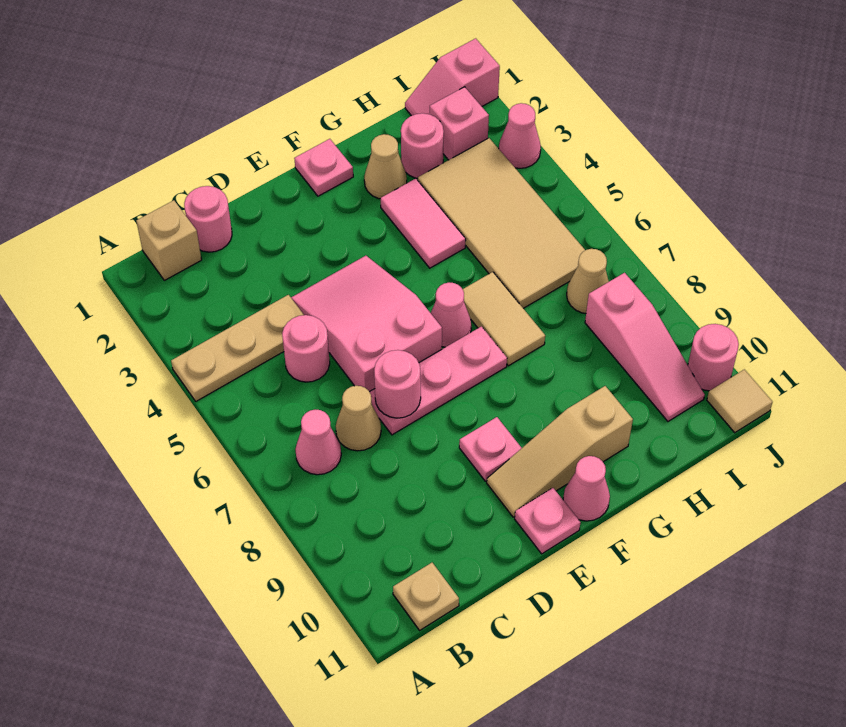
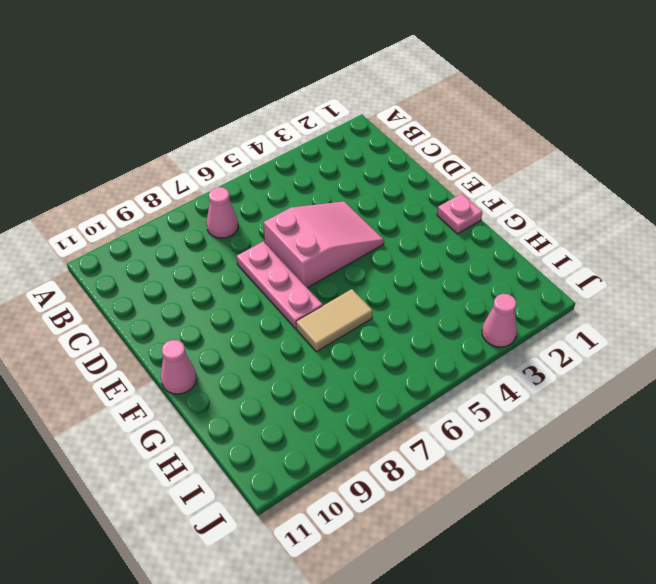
none -> tan plate A4:C4 level 1
none -> tan brick B1 level 1
none -> tan plate B11 level 1

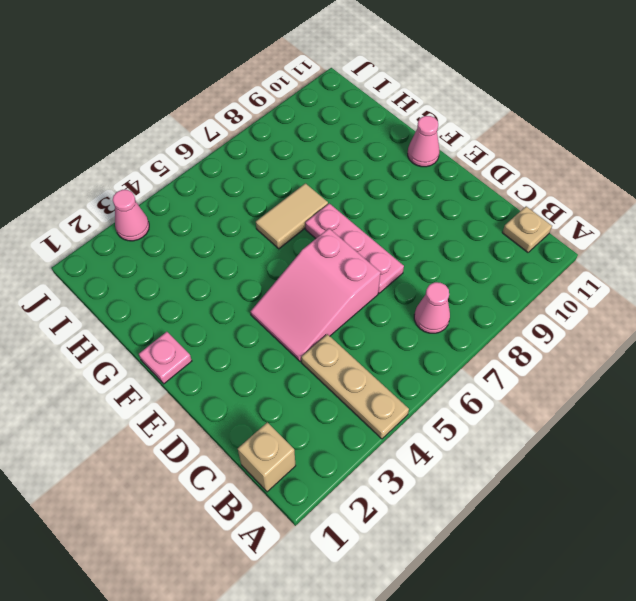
none -> pink round brick C1 level 1
none -> pink round brick C5 level 1
none -> tan cone C7 level 1

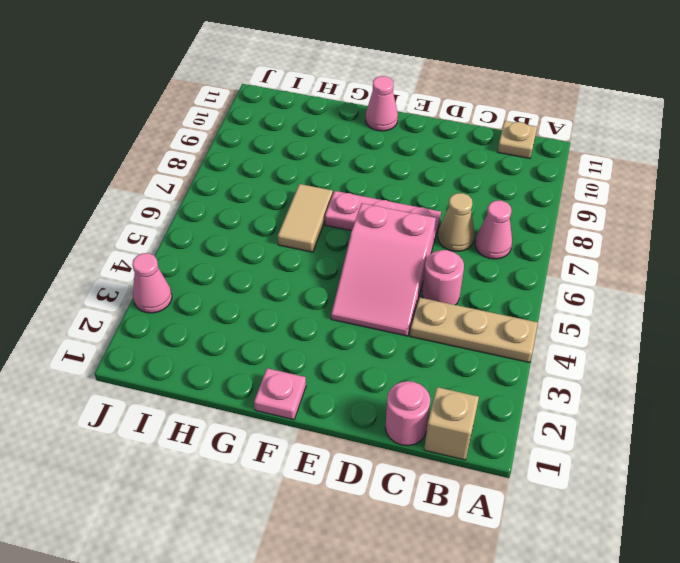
none -> pink plate E9 level 1
none -> tan slope E10:G10 level 1 top G
none -> pink plate E11 level 1

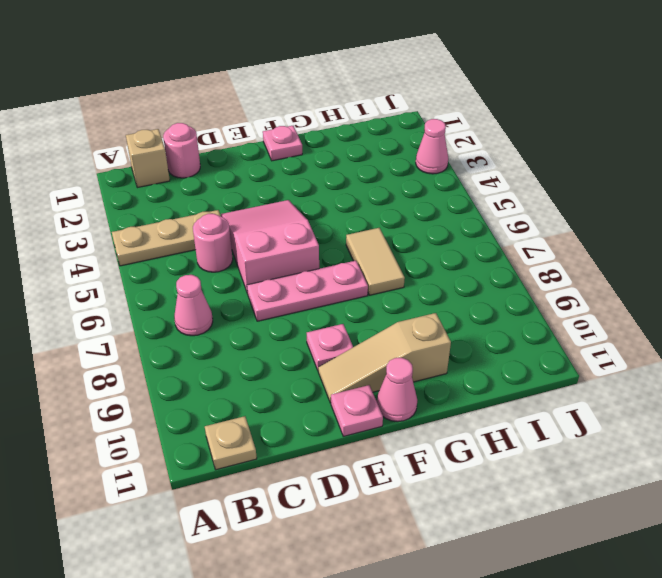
none -> tan cone C7 level 1
none -> pink cone F6 level 1
none -> tan cone G2 level 1

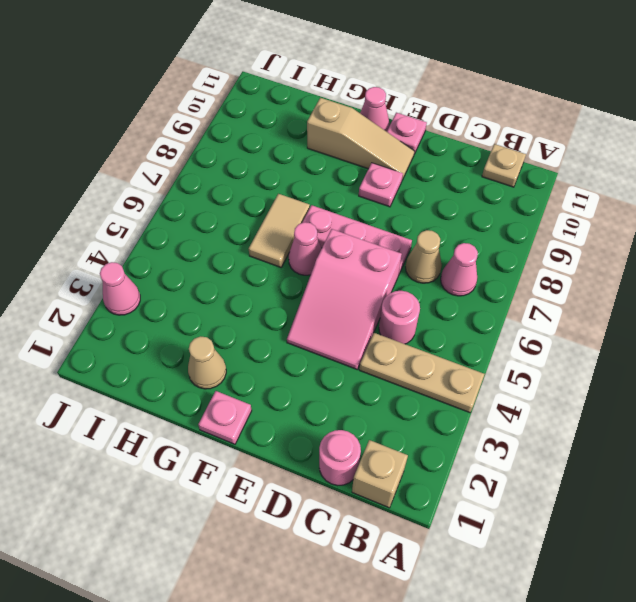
none -> pink tile G3:G4 level 1
none -> pink round brick H2 level 1
none -> tan tile H3:I6 level 1

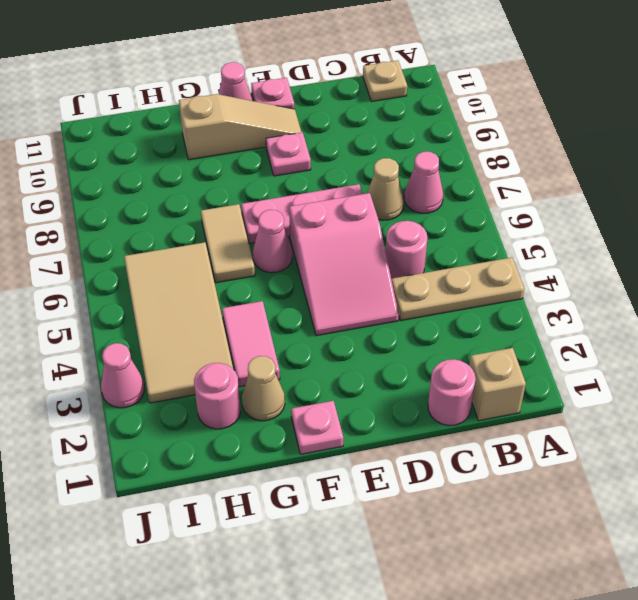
none -> pink slope I1:J1 level 1 top J
none -> pink brick I2 level 1
none -> tan cone I7 level 1

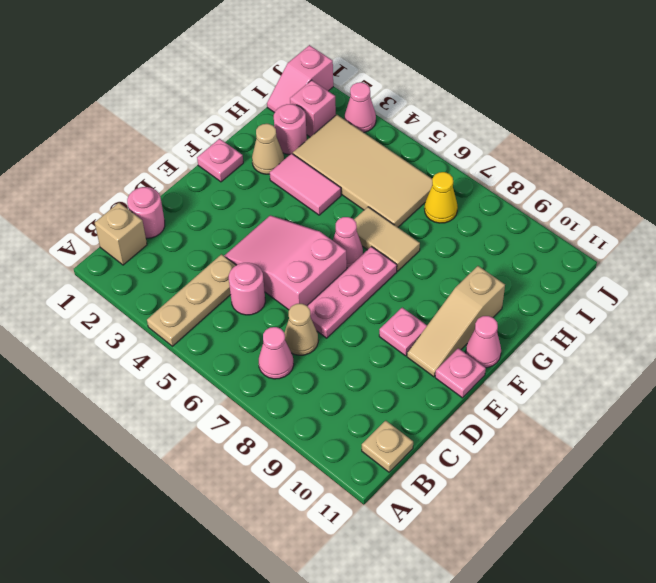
yellow cone I7 level 1 -> tan cone I7 level 1
none -> pink slope I8:I10 level 1 top 8
none -> pink round brick J10 level 1
none -> tan tile J11 level 1

